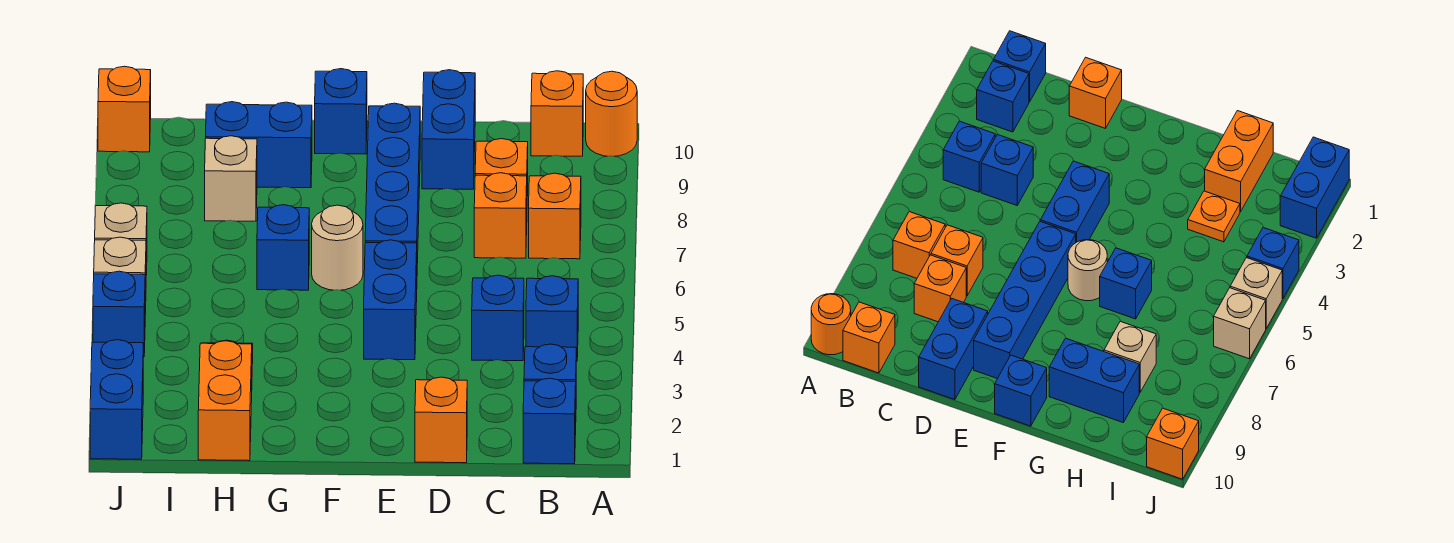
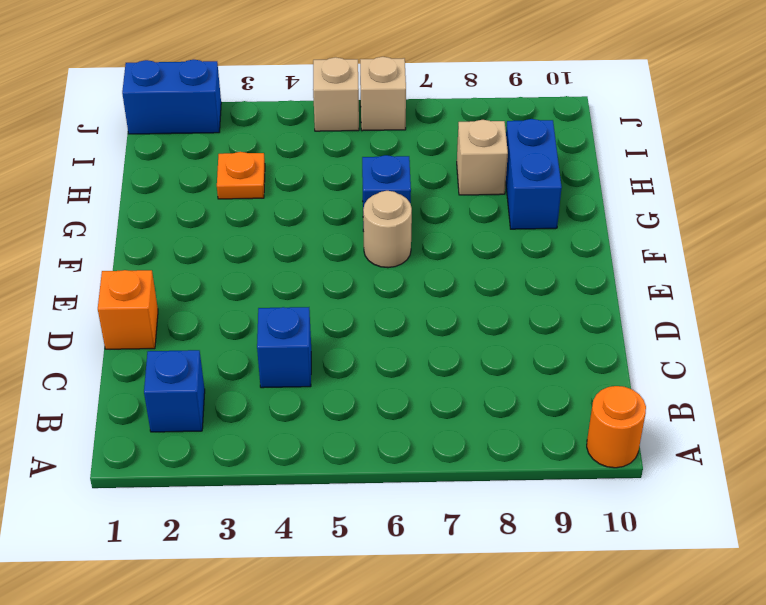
none -> blue brick B1 level 1
none -> blue brick B4 level 1
none -> orange brick B7 level 1

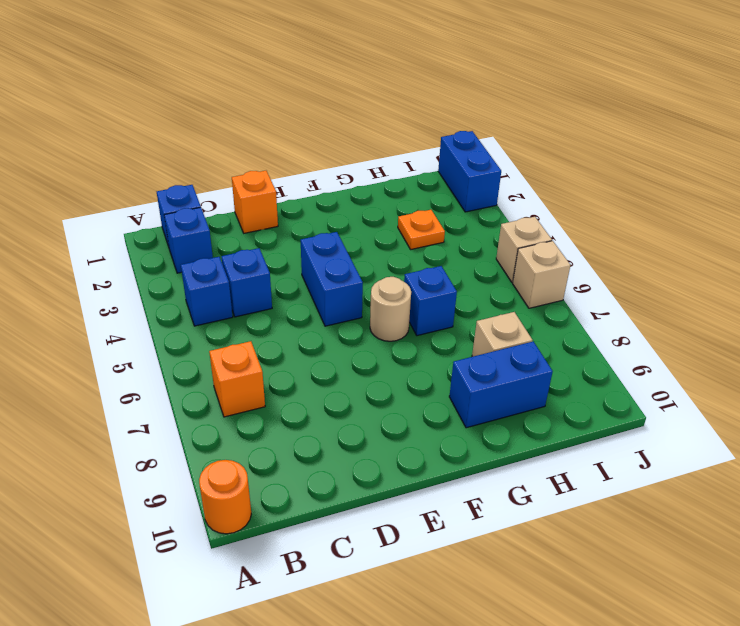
none -> orange brick B10 level 1
none -> orange brick C7 level 1
none -> orange brick C8 level 1

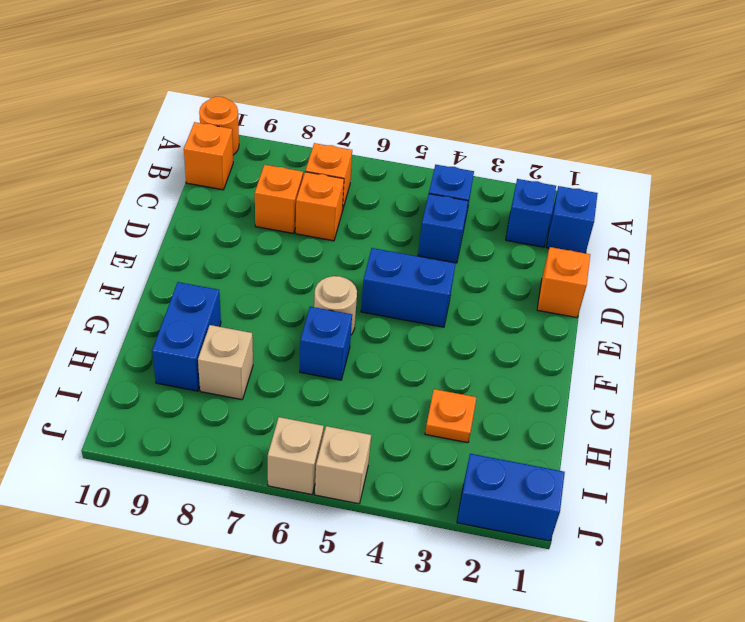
none -> blue brick D9:D10 level 1
none -> blue brick E6:E9 level 1
none -> blue brick F10 level 1

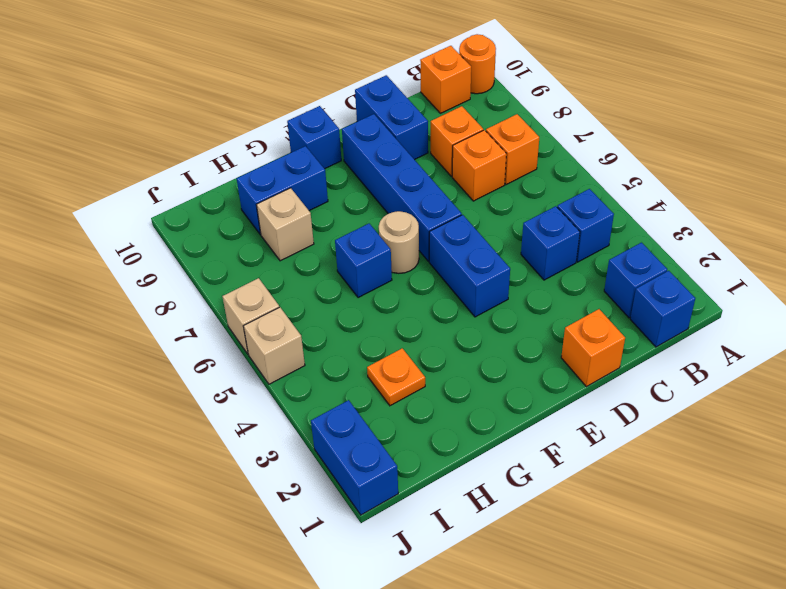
none -> orange brick H1:H2 level 1
none -> blue brick J4 level 1
none -> orange brick J10 level 1

